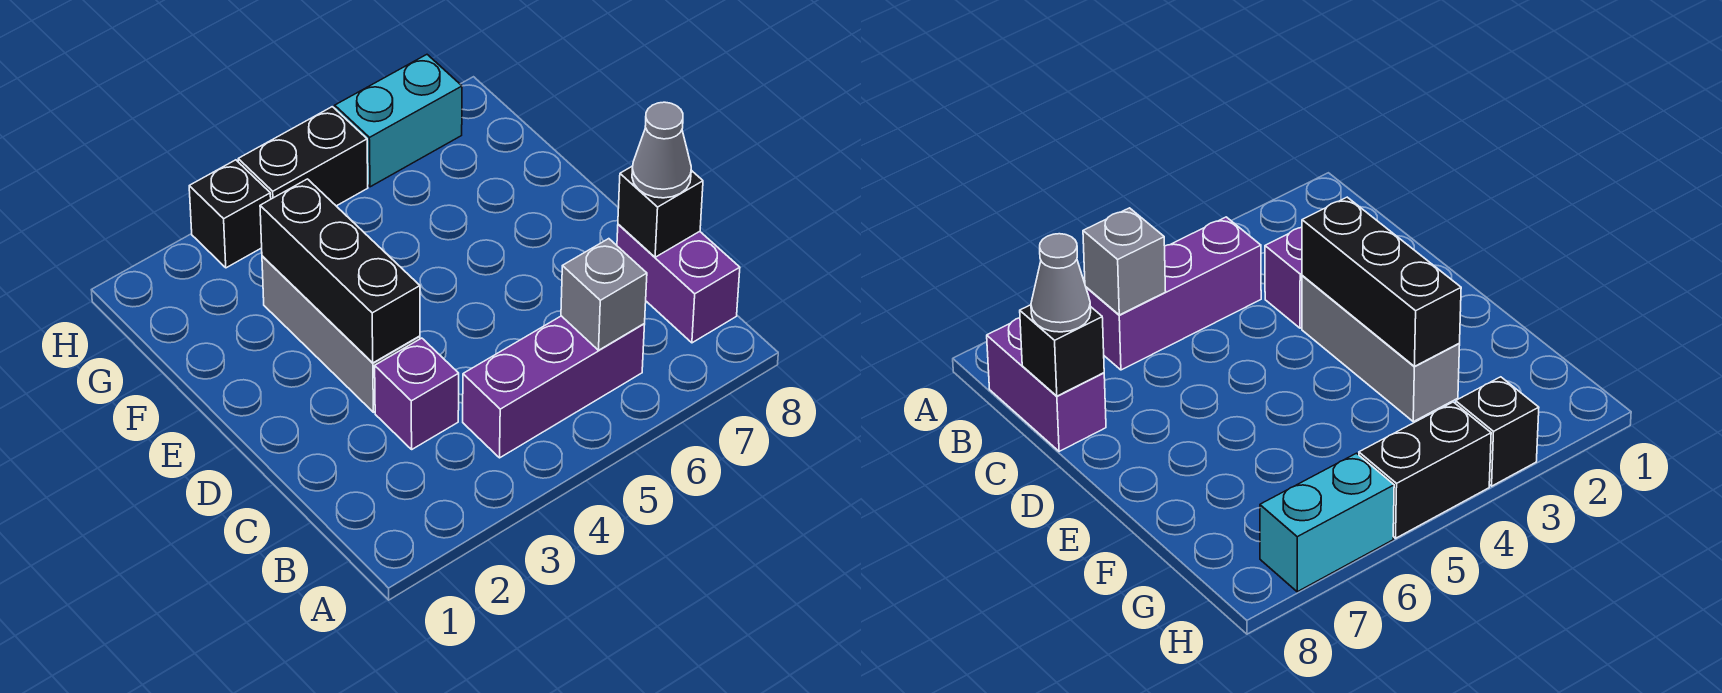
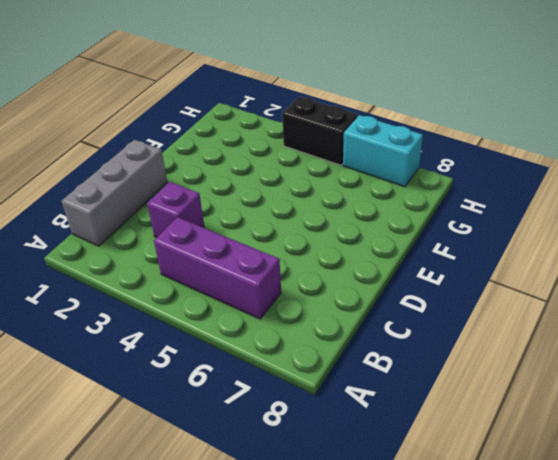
grey brick B1:D1 level 1 -> grey brick D3:F3 level 1
none -> purple brick B8:C8 level 1
none -> black brick H3 level 1

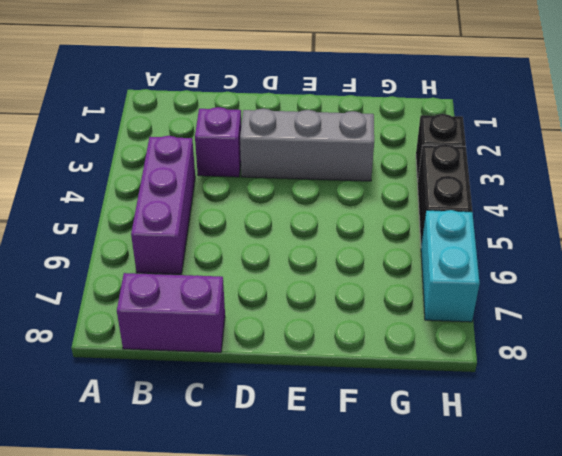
none -> grey brick B6 level 2
none -> black brick C8 level 2

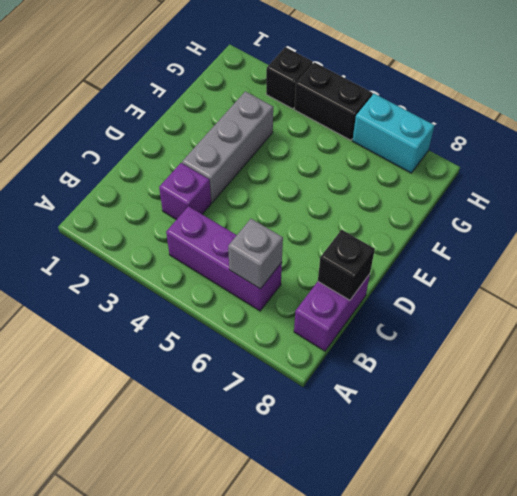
none -> black brick D3:F3 level 2
none -> grey cone C8 level 3

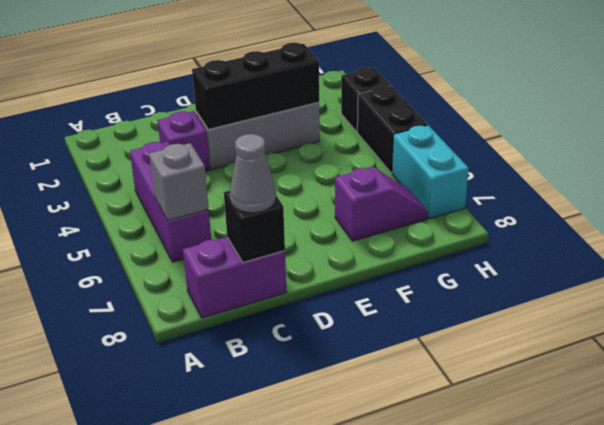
purple slope F7:G7 level 1 top F -> none

